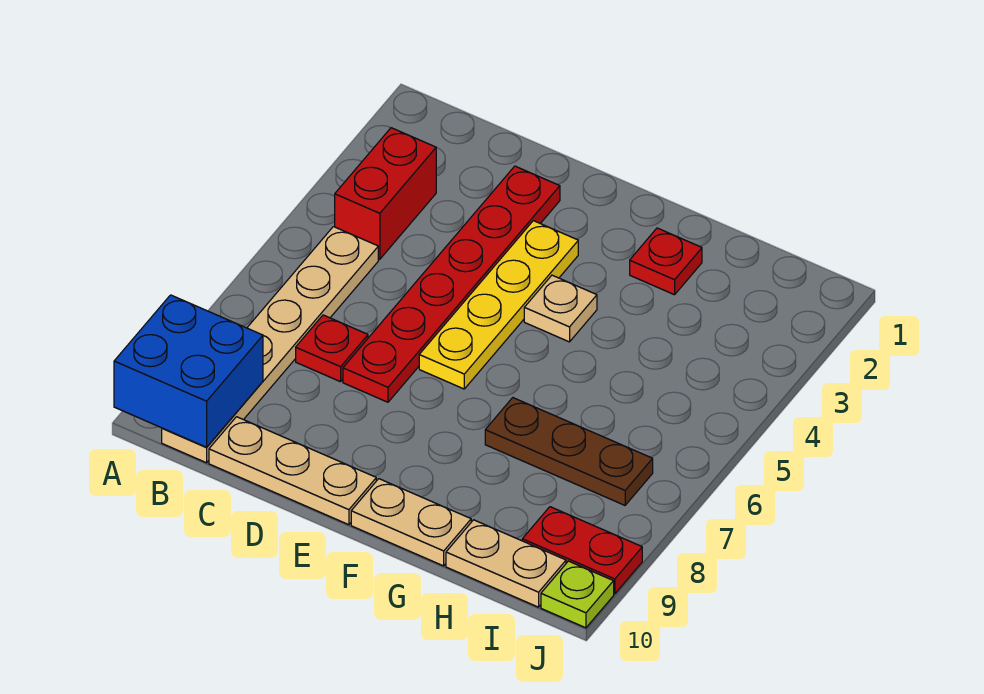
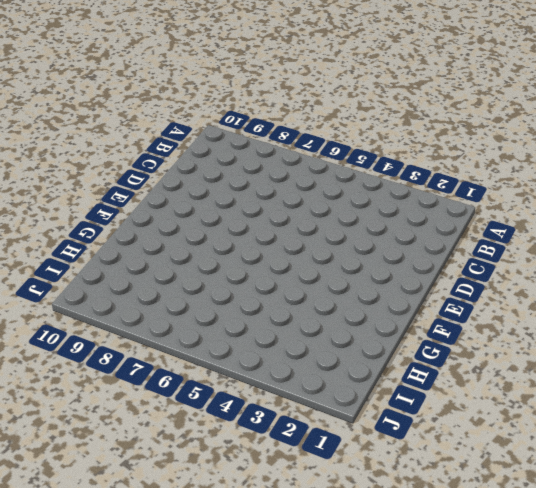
none -> red brick B3:B4 level 1
none -> tan plate B5:B10 level 1
none -> red plate C7 level 1

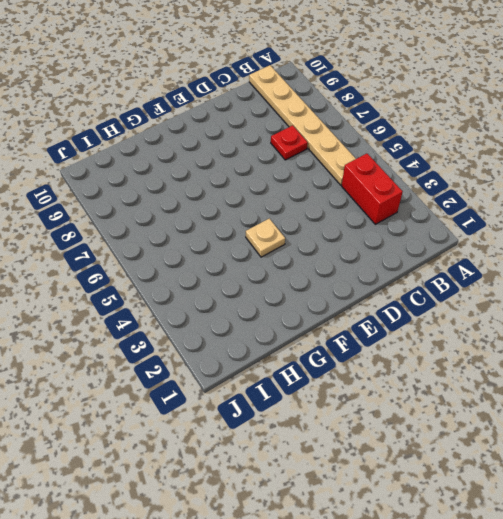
none -> tan plate C10:E10 level 1
none -> red plate D2:D7 level 1
none -> yellow plate E3:E6 level 1

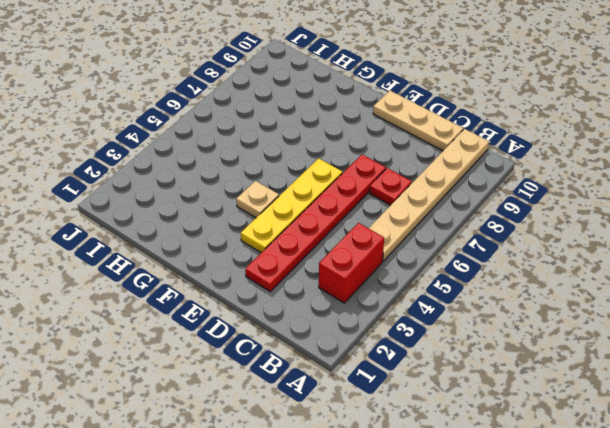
none -> tan plate F10:G10 level 1
none -> red plate G2 level 1
none -> brown plate G7:I7 level 1

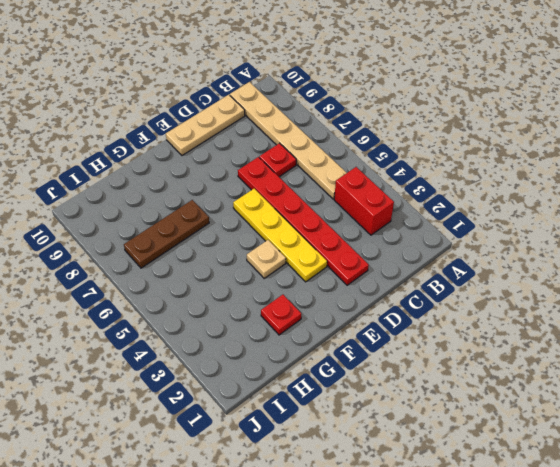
none -> tan plate F10:G10 level 1
none -> tan plate H10:I10 level 1
none -> red plate I9:J9 level 1

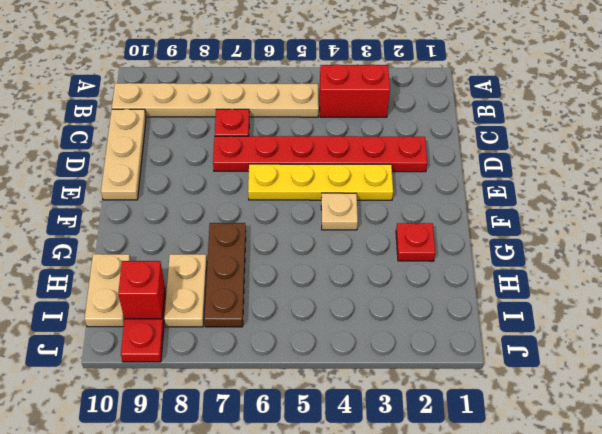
tan plate H8:I8 level 1 -> tan plate F10:G10 level 1
red brick I9 level 2 -> none
none -> lime plate J10 level 1
none -> blue brick A9:B10 level 2

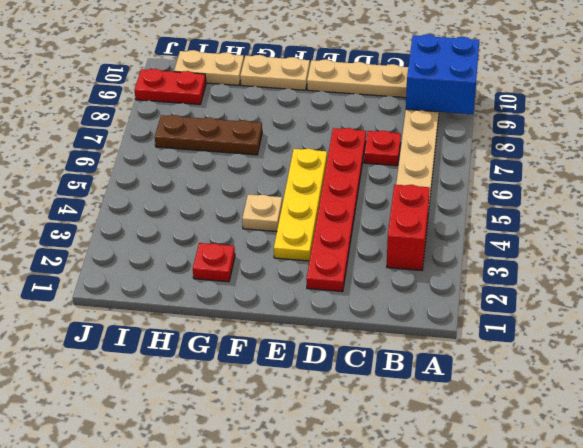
none -> lime plate J10 level 1

